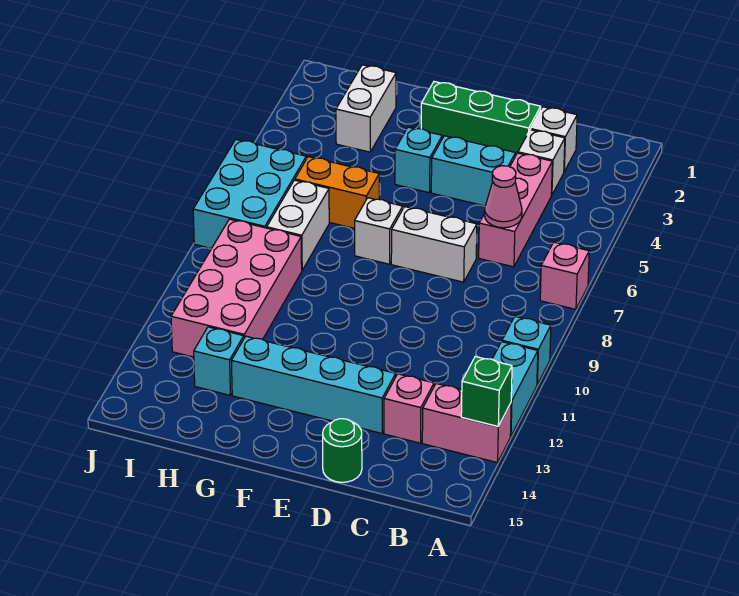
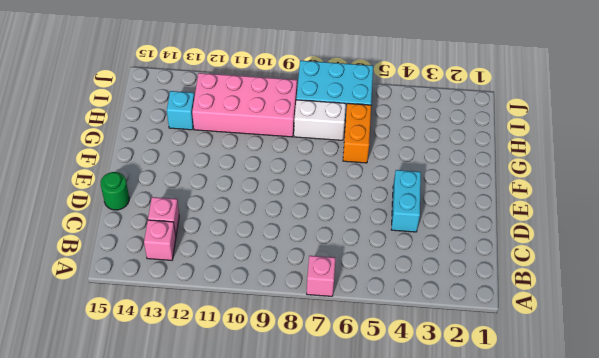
pink brick B13 level 1 -> pink brick A13:B13 level 1
none -> cyan brick A10 level 1
none -> cyan brick A11:A12 level 1
none -> white brick C2 level 1

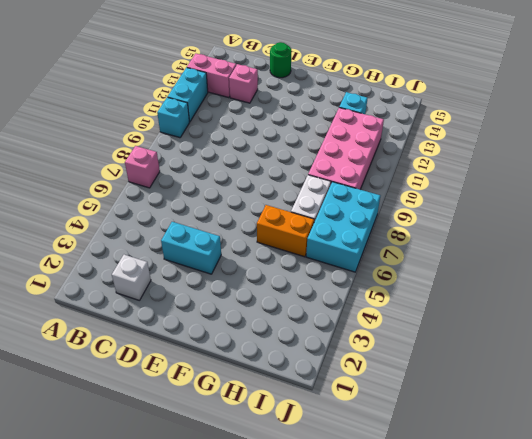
none -> white brick C3 level 1
none -> pink brick C4:C6 level 1
none -> green brick D2:F2 level 1

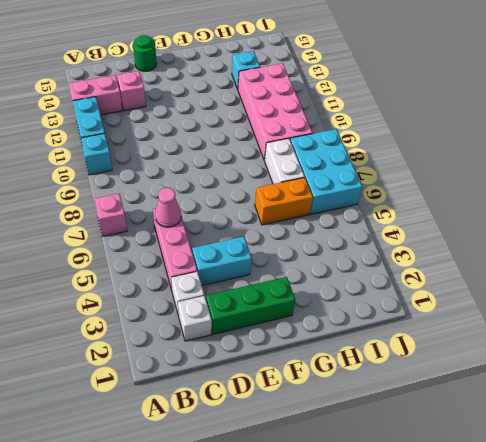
none -> white brick D7:E7 level 1
none -> cyan brick D13:G13 level 1
none -> cyan brick F4 level 1

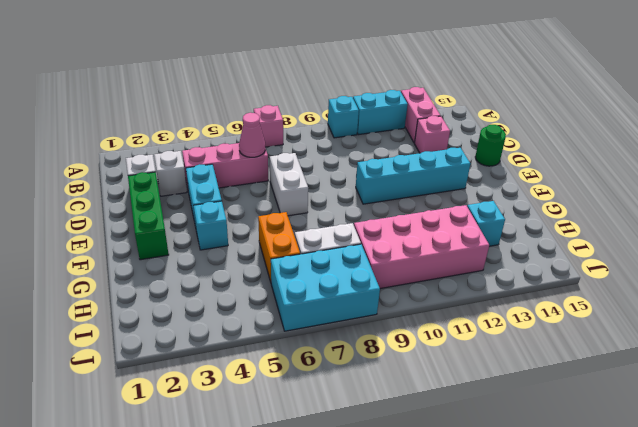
cyan brick E10:E13 level 1 -> cyan brick D13:G13 level 1
none -> white brick F7 level 1
none -> white brick H2:H3 level 1
none -> green brick A13 level 2

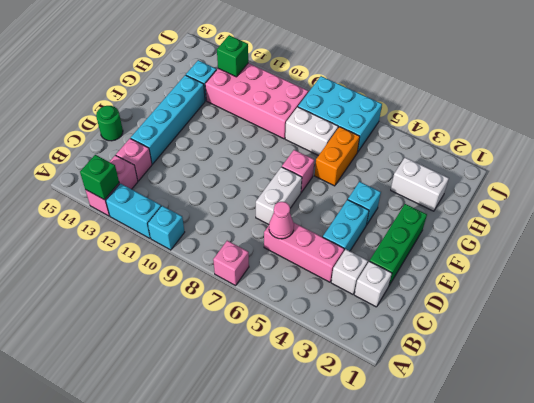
pink brick F7 level 1 -> white brick F7 level 1
green brick I12 level 2 -> none

